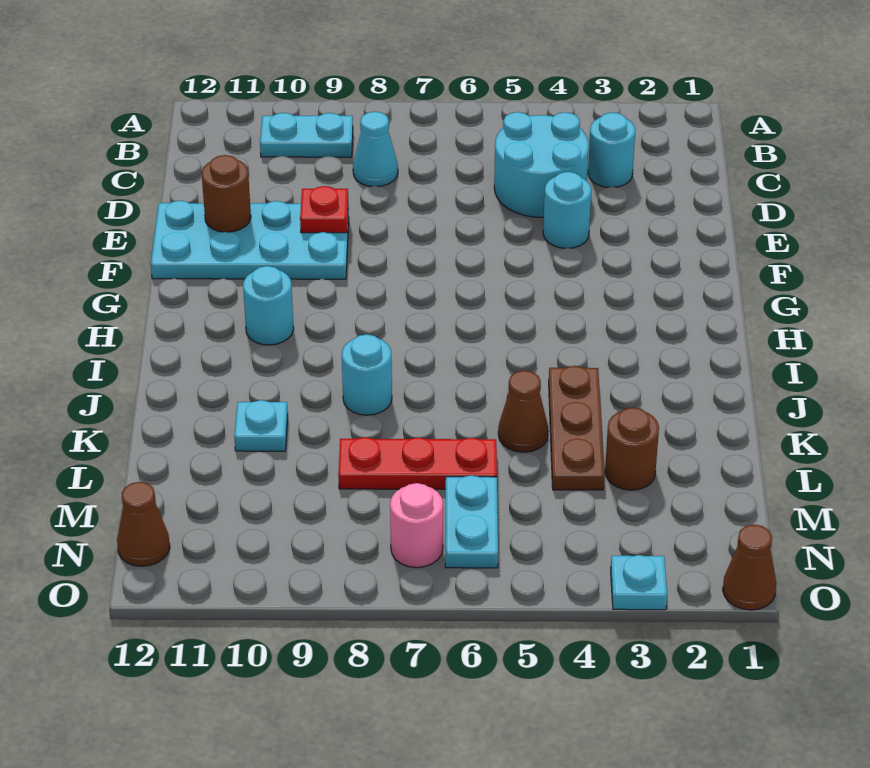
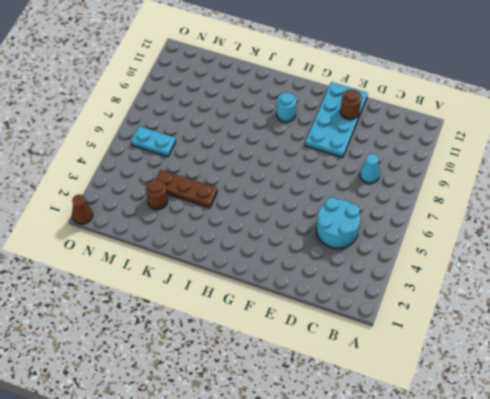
none -> cyan plate B9:B10 level 1
none -> cyan round brick C3 level 1
none -> cyan round brick E4 level 1

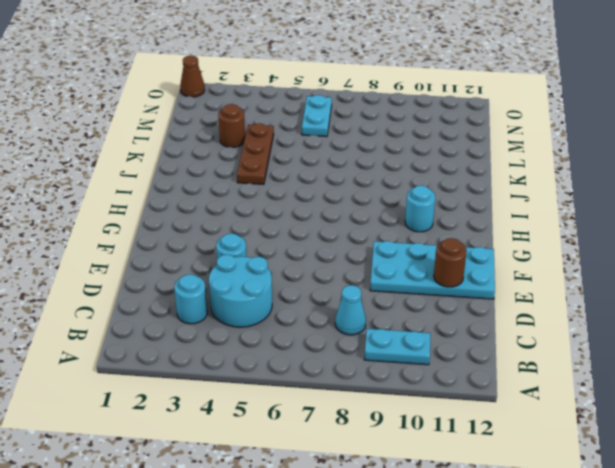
none -> cyan round brick J8 level 1
none -> brown cone K5 level 1
none -> cyan plate K10 level 1

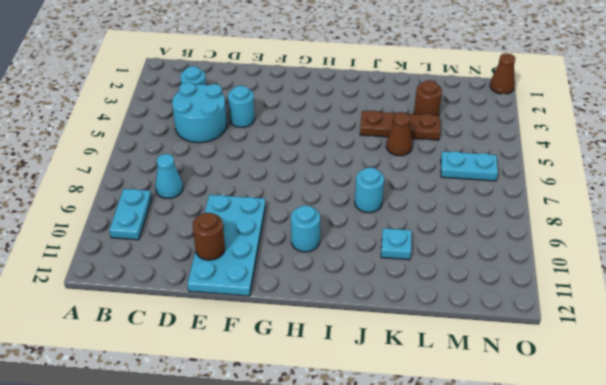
none -> red plate L6:L8 level 1
none -> pink round brick N7 level 1
none -> brown cone N12 level 1

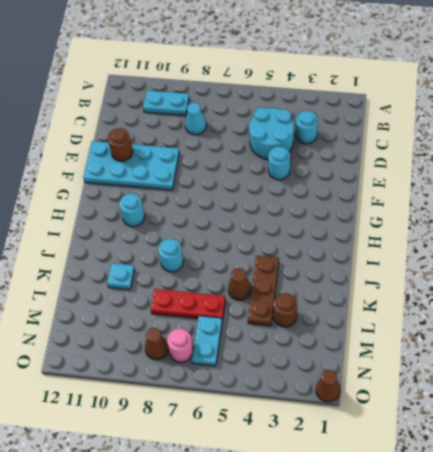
brown cone N8 level 1 -> brown cone N12 level 1
none -> cyan plate O3 level 1
none -> red plate E9 level 2

